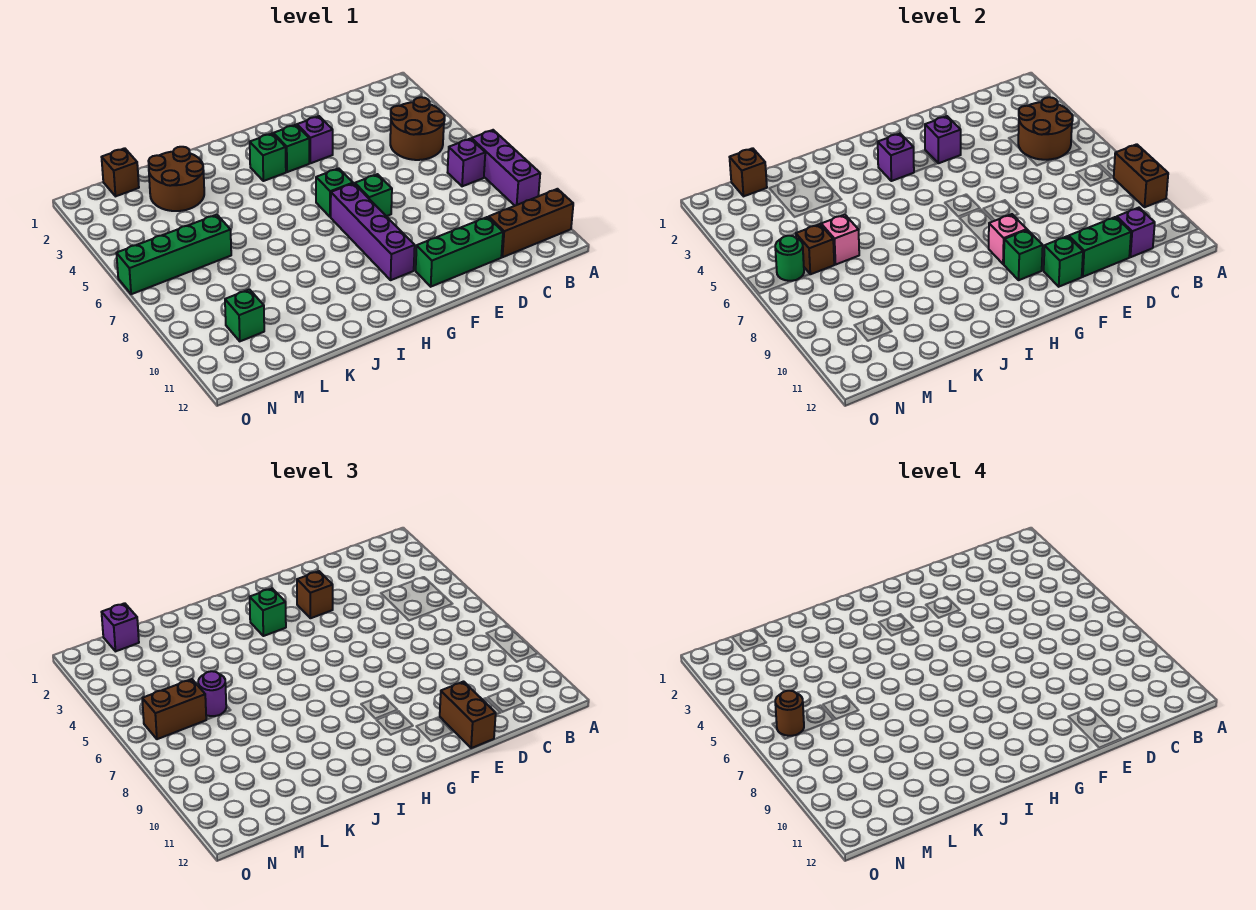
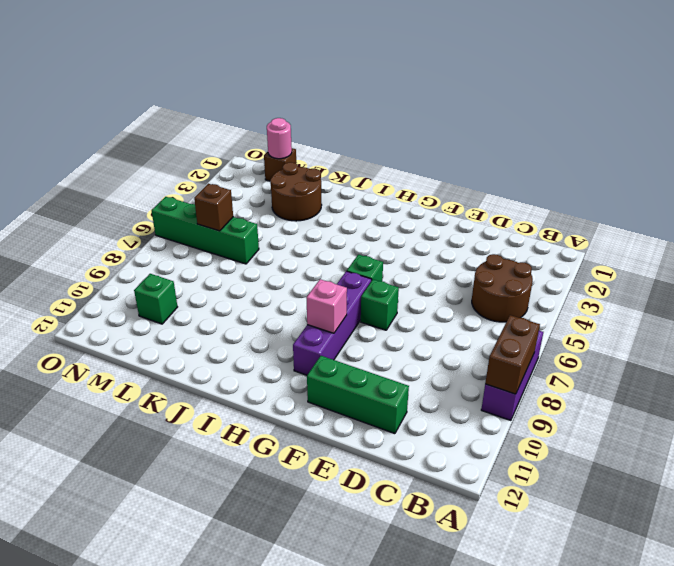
pink round brick M1 level 2 -> brown brick M1 level 2
none -> brown brick A11:C11 level 1
none -> purple brick B7 level 1
none -> purple brick F3 level 1
none -> green brick G3 level 1

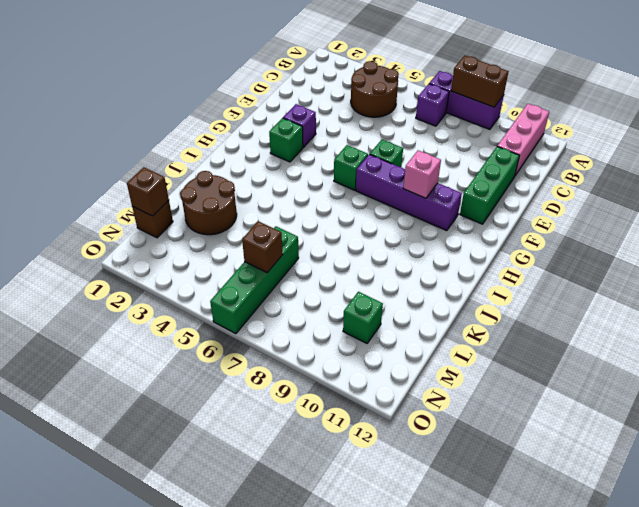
pink brick A11:C11 level 1 -> brown brick A11:C11 level 1
none -> green brick H3 level 1
none -> brown round brick B4:C5 level 2
none -> purple brick C11 level 2
none -> green brick D11:E11 level 2

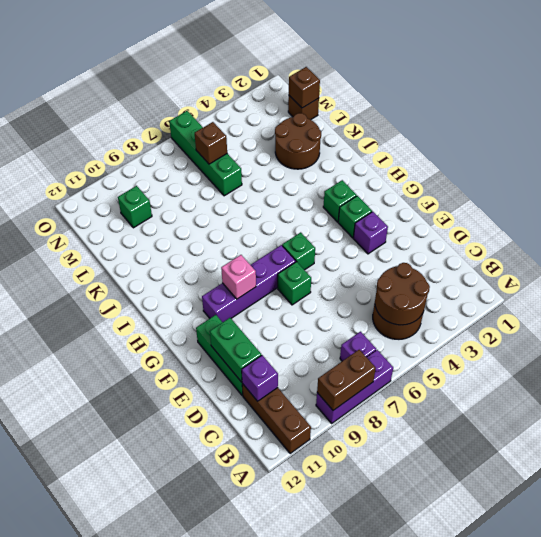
none -> purple brick F3 level 2
none -> green brick F11 level 2
none -> green brick G10 level 2
none -> purple brick H3 level 2

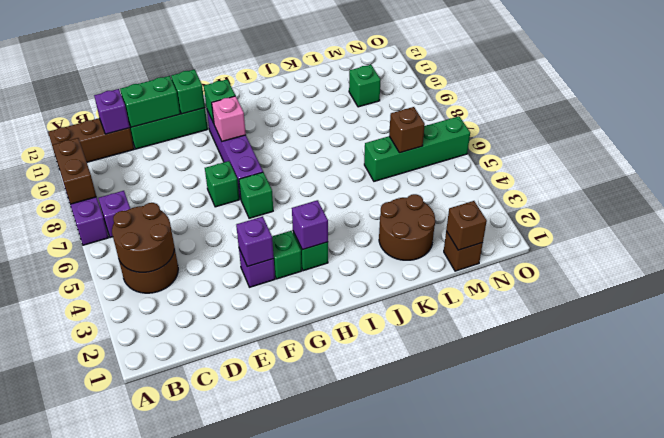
none -> pink brick L6 level 2
none -> green round brick N6 level 2
none -> brown brick E11:E12 level 3
none -> brown brick F3 level 3

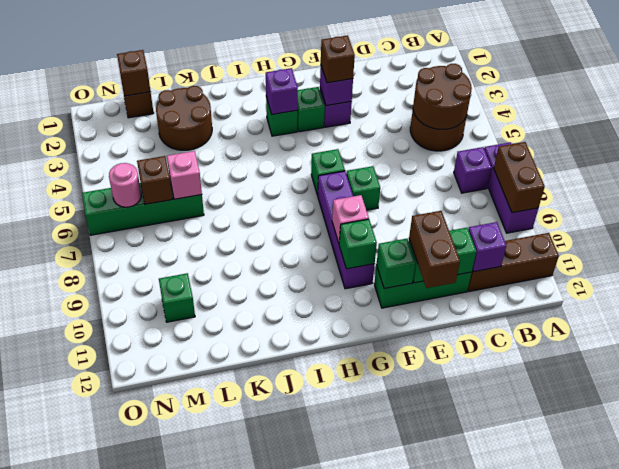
pink round brick N6 level 2 -> green round brick N6 level 2
none -> green brick H3 level 3
none -> purple round brick L6 level 3
none -> purple brick M1 level 3
none -> brown brick M6:N6 level 3

